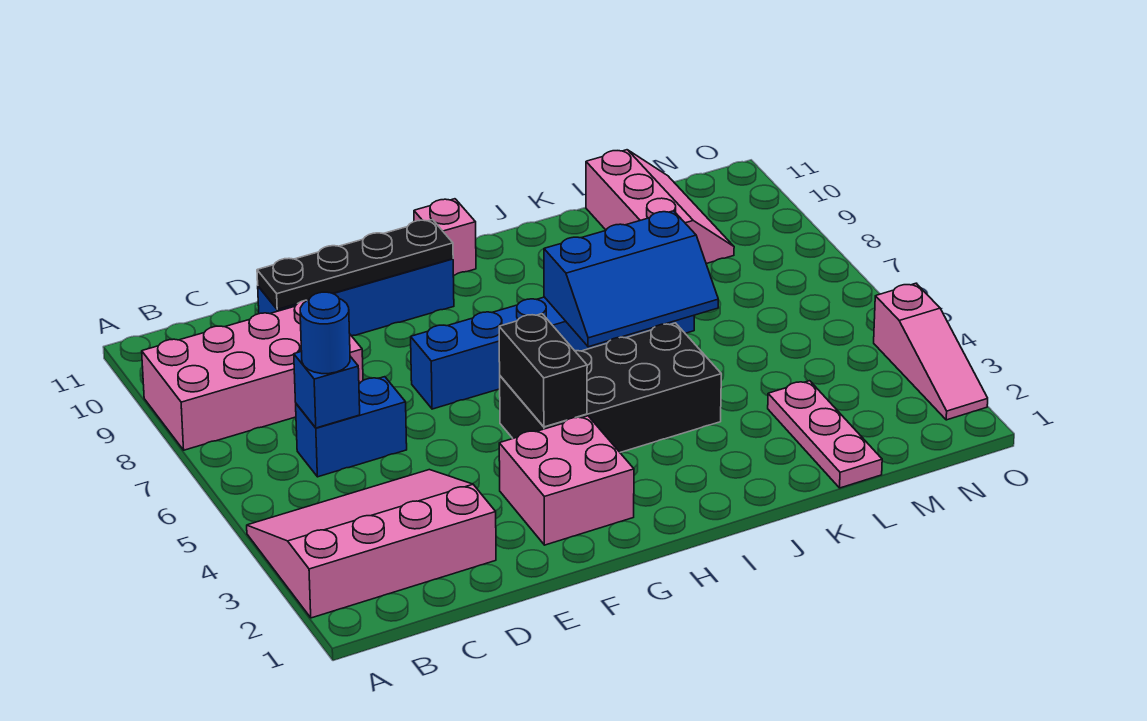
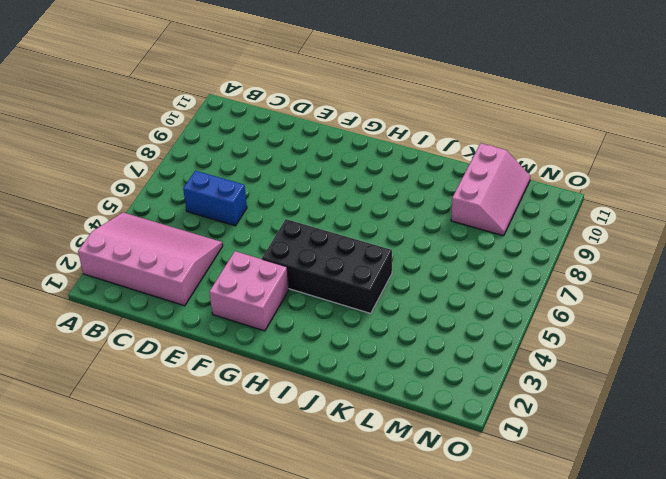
none -> pink brick A8:D9 level 1
none -> blue brick D10:G10 level 1
none -> blue brick F7:K7 level 1

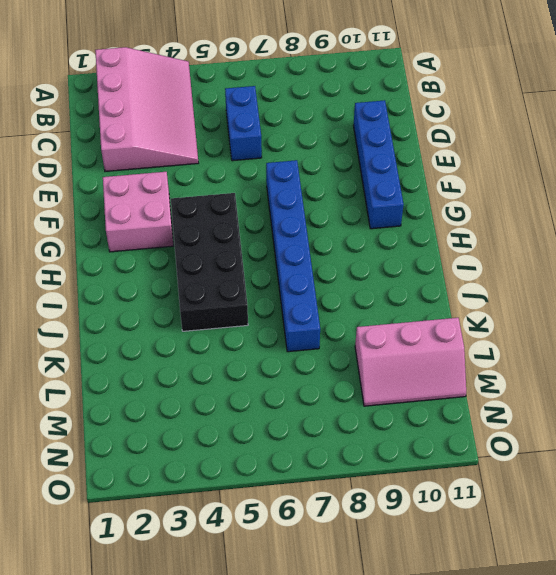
none -> pink brick A8:D9 level 1
none -> pink brick H11 level 1
none -> pink plate L1:L3 level 1

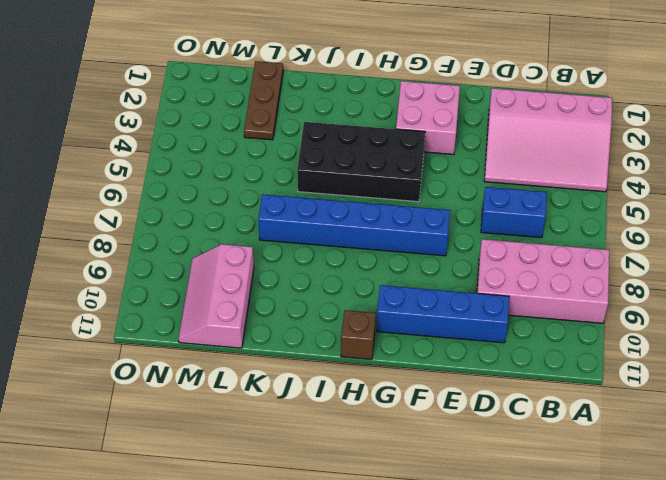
brown brick H11 level 1 -> pink brick H11 level 1
brown plate L1:L3 level 1 -> pink plate L1:L3 level 1
none -> pink slope O2:O4 level 1 top 4
none -> blue brick C6 level 2
none -> black plate D10:G10 level 2

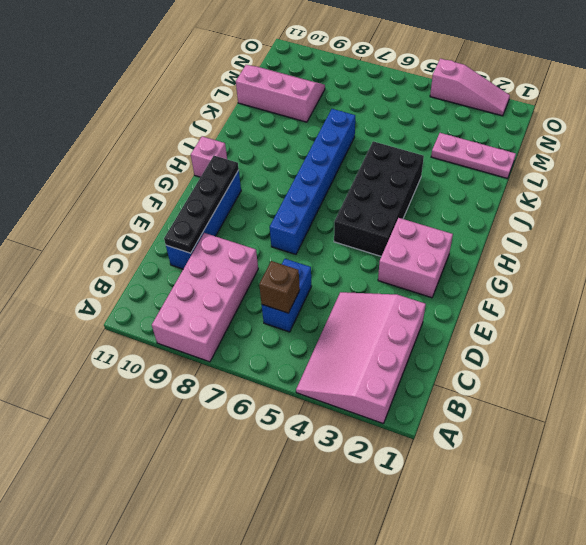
brown brick C6 level 2 -> blue brick C6 level 2
none -> black brick G4:G5 level 2
none -> blue slope I6:K7 level 2 top 7
none -> blue round brick C6 level 3

